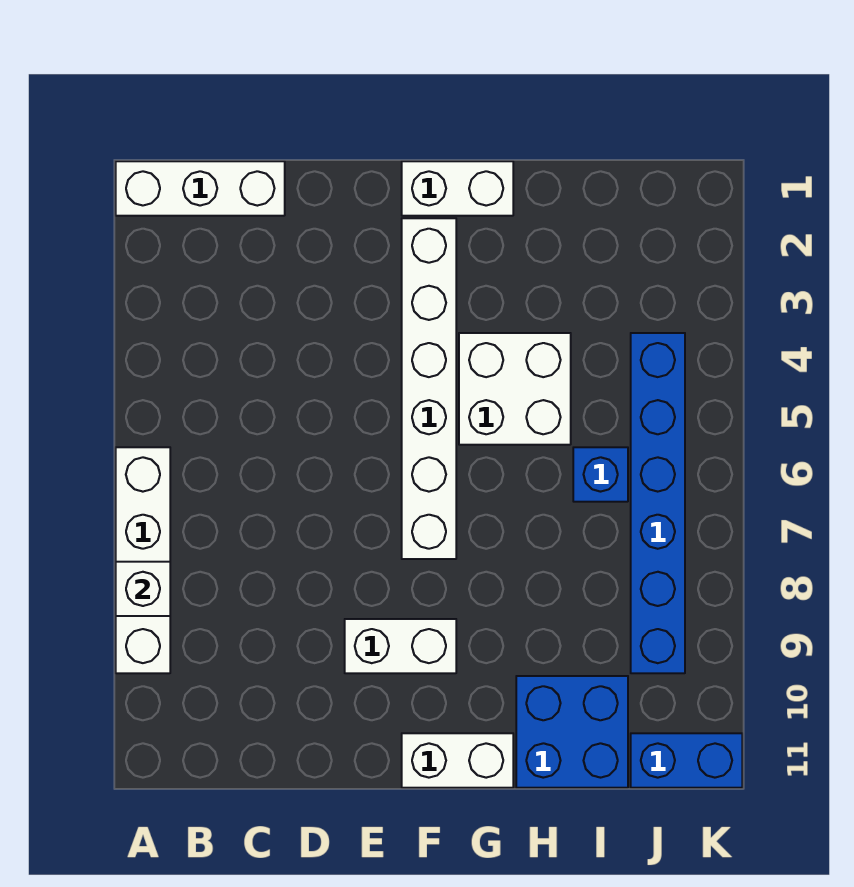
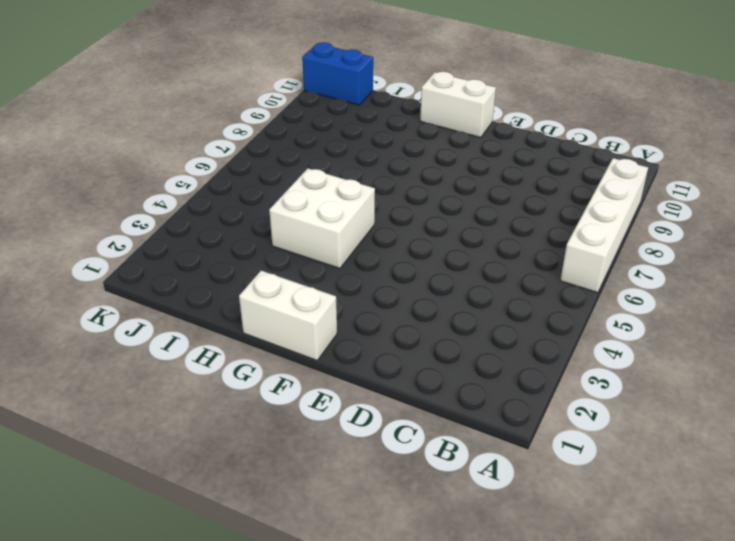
none -> white brick A1:C1 level 1
none -> white brick E9:F9 level 1
none -> white brick F2:F7 level 1

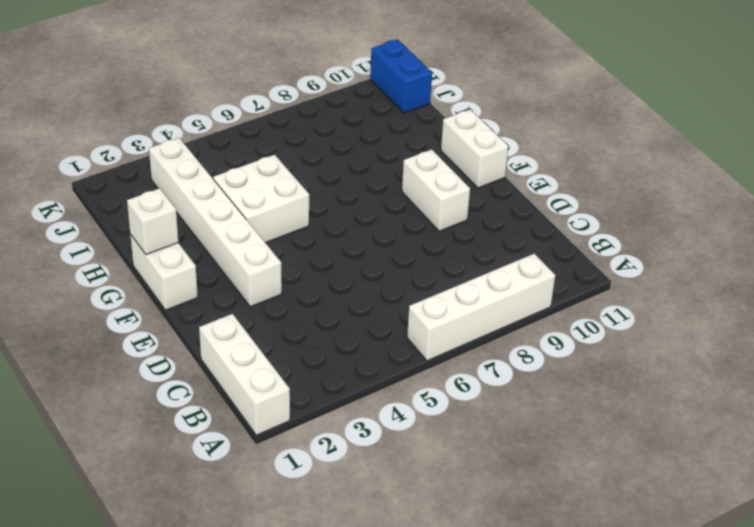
white brick E3:J3 level 1 -> white brick F2:F7 level 1
white brick G1 level 2 -> white brick A8 level 2
none -> blue brick H10:I11 level 1
none -> blue brick I6 level 1
none -> blue brick J4:J9 level 1

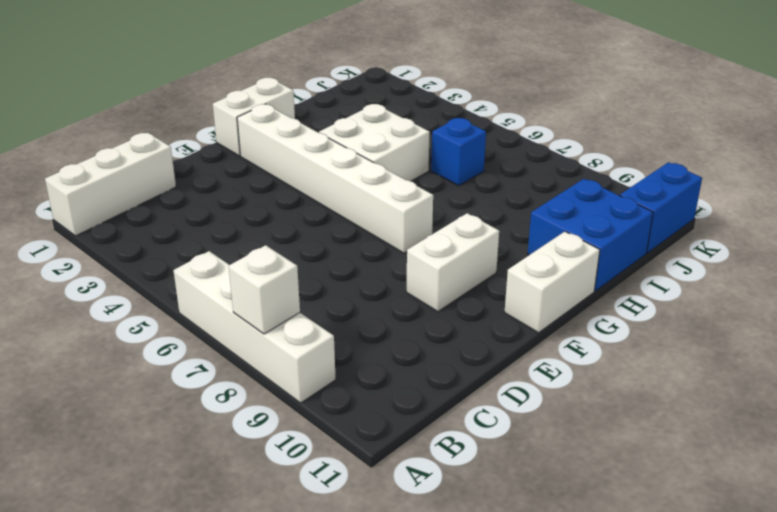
none -> blue brick J4:J9 level 1

